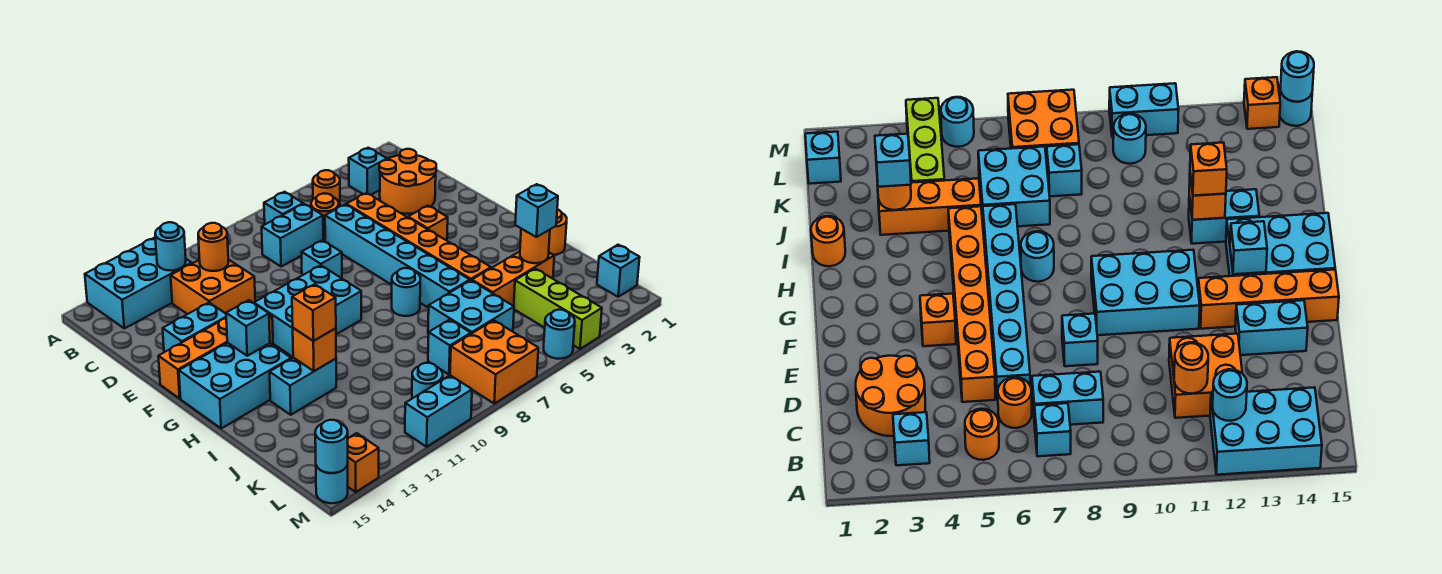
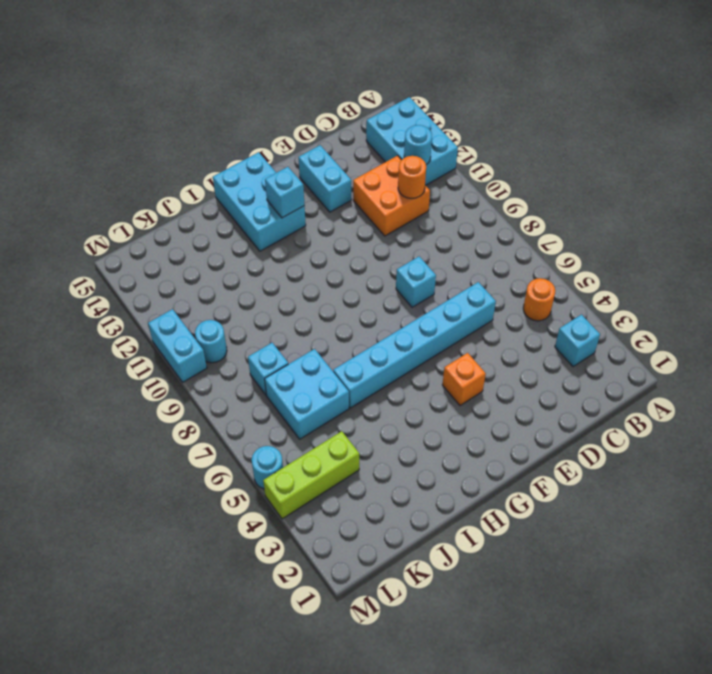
none -> cyan brick B7 level 1
none -> orange round brick C2:D3 level 1
none -> orange round brick C6 level 1
none -> cyan brick C7:C8 level 1

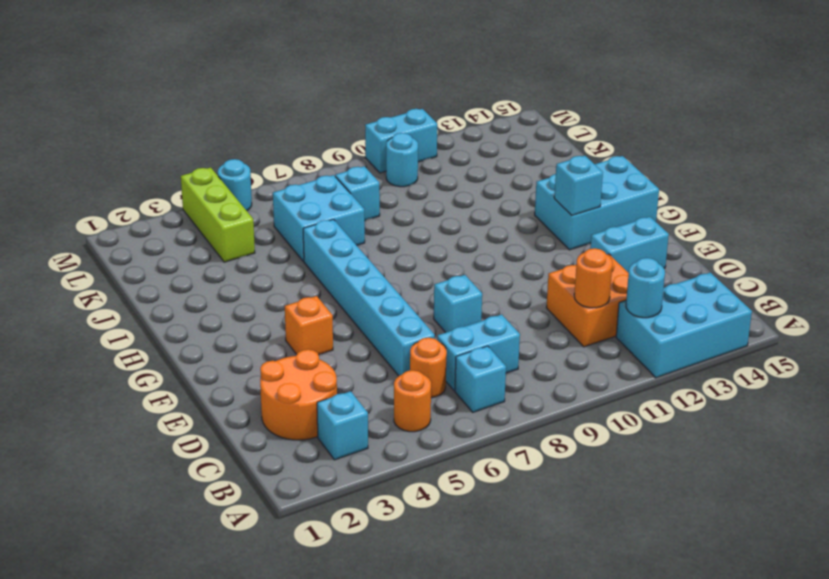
none -> orange brick D5:I5 level 1
none -> cyan brick F9:G11 level 1
none -> orange brick F12:F15 level 1
none -> cyan round brick H7 level 1

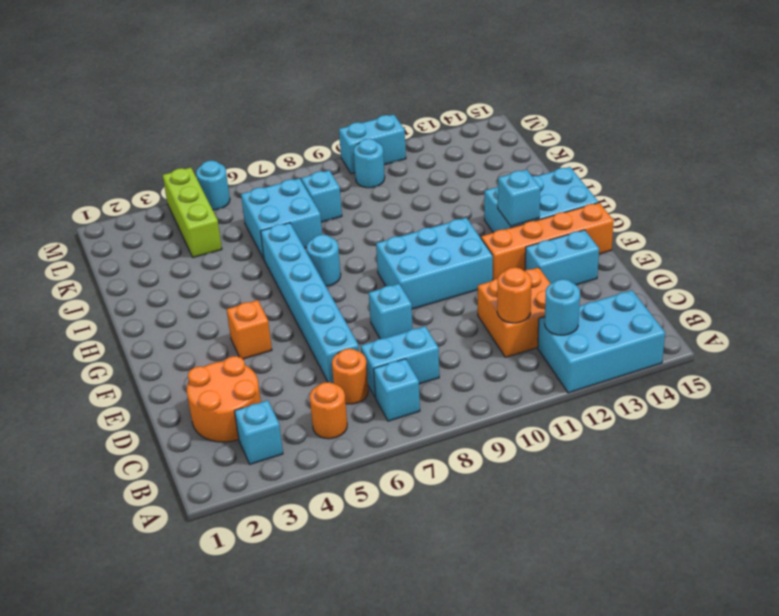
none -> orange brick D5:I5 level 1
none -> orange round brick I1 level 1
none -> cyan brick I12:I13 level 1
none -> orange brick J3:J5 level 1

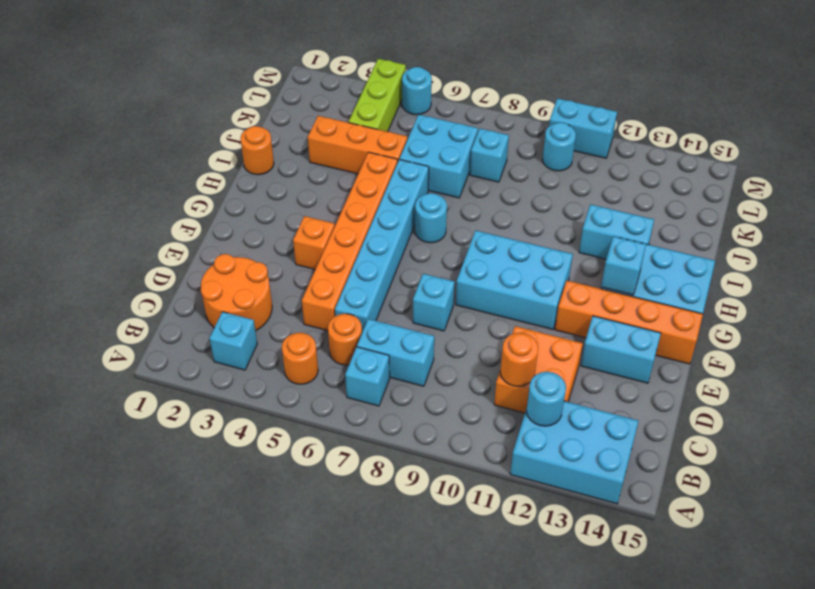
none -> cyan brick L1 level 1
none -> orange brick L7:M8 level 1
none -> orange brick M14 level 1
none -> cyan round brick M15 level 1

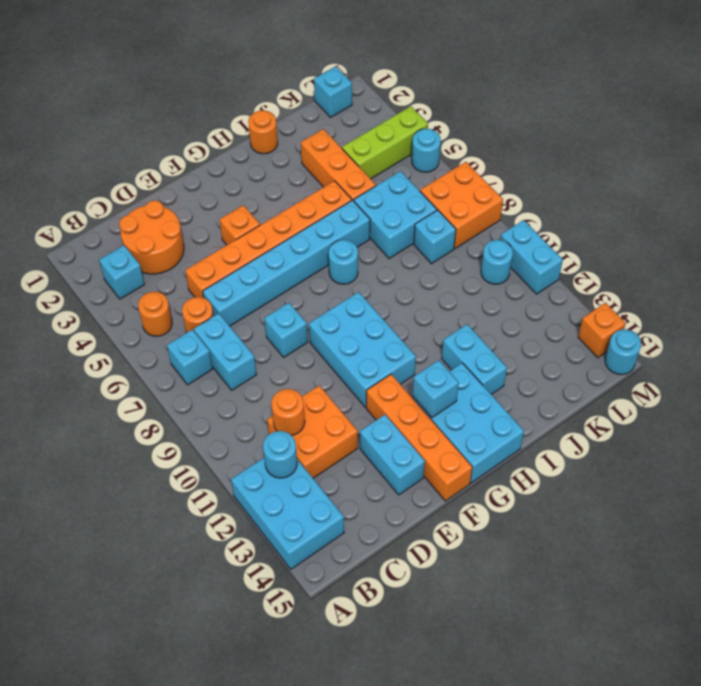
none -> orange brick I12 level 2
none -> orange round brick J3 level 2
none -> cyan round brick M15 level 2
none -> orange brick I12 level 3

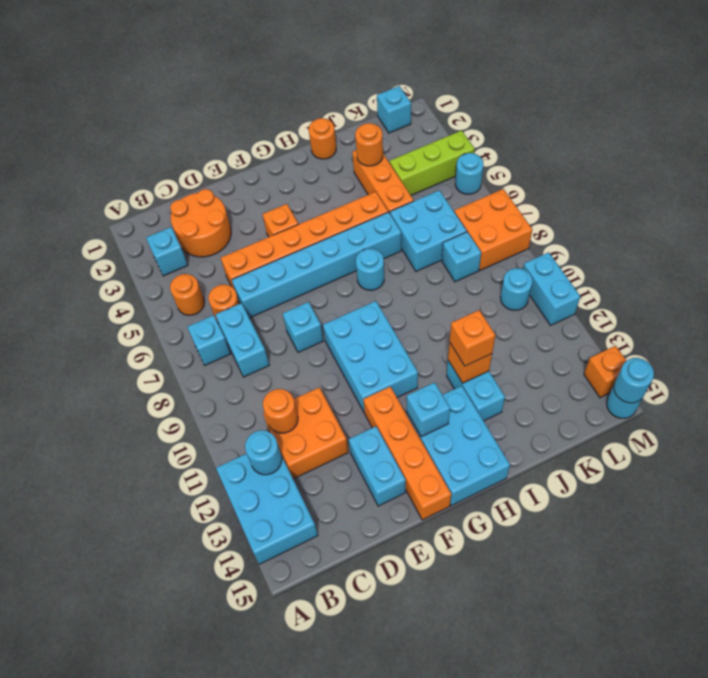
none -> cyan brick J3 level 3

